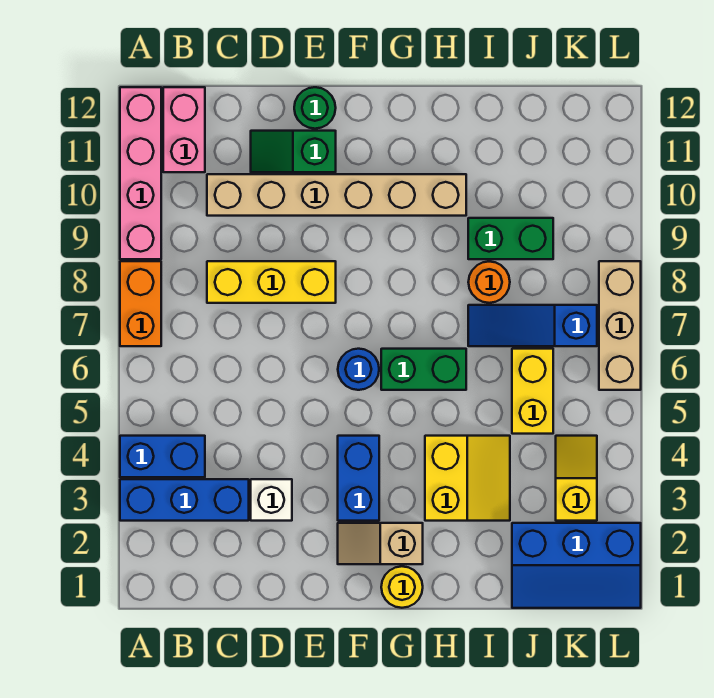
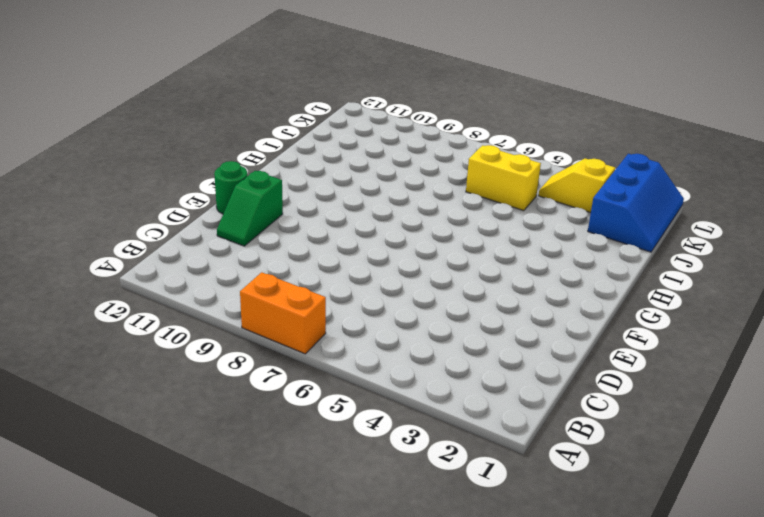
none -> blue brick A3:C3 level 1
none -> blue brick A4:B4 level 1
none -> pink brick A9:A12 level 1

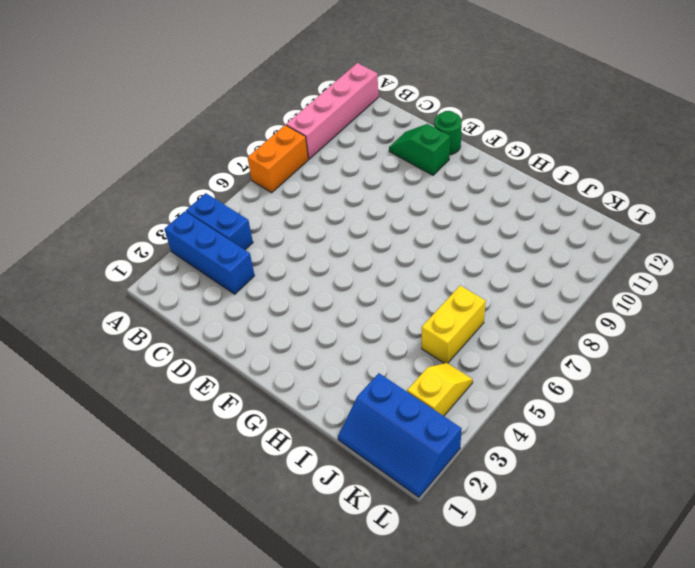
none -> pink brick B11:B12 level 1
none -> yellow brick C8:E8 level 1
none -> tan brick C10:H10 level 1

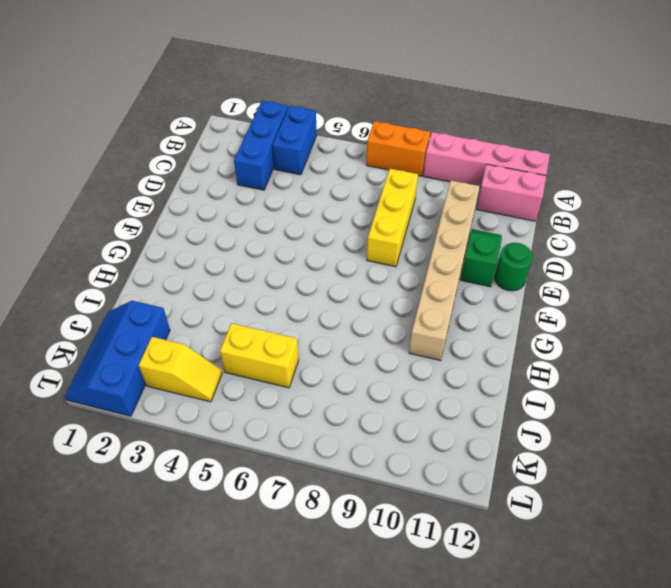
none -> white brick D3 level 1
none -> tan slope F2:G2 level 1 top G
none -> blue brick F3:F4 level 1

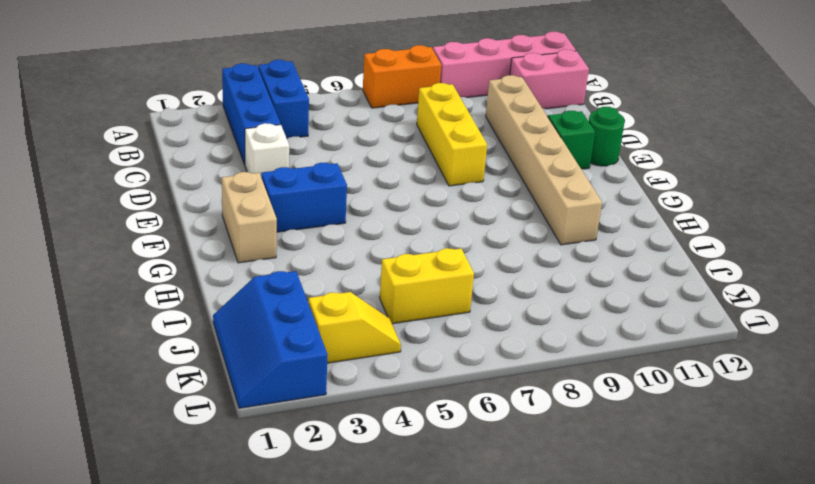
tan brick F2:G2 level 1 -> tan slope F2:G2 level 1 top G
none -> blue round brick F6 level 1
none -> yellow round brick G1 level 1
none -> green brick G6:H6 level 1

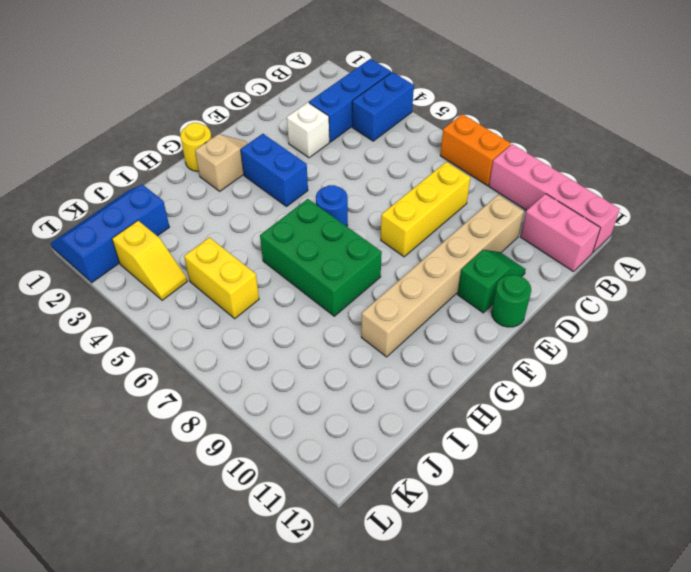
green brick G6:H8 level 1 -> green brick G6:H6 level 1
none -> yellow slope H3:I4 level 1 top H
none -> blue slope I7:K7 level 1 top K
none -> orange round brick I8 level 1

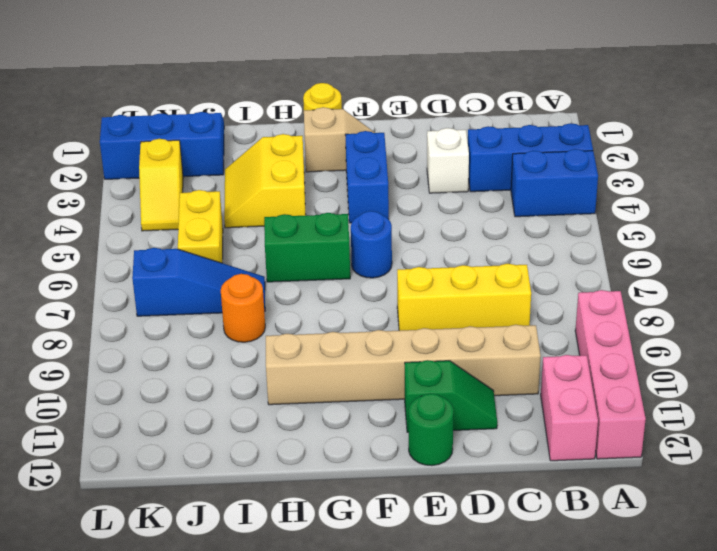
none -> orange brick A7:A8 level 1
none -> green brick I9:J9 level 1
none -> tan brick L6:L8 level 1

